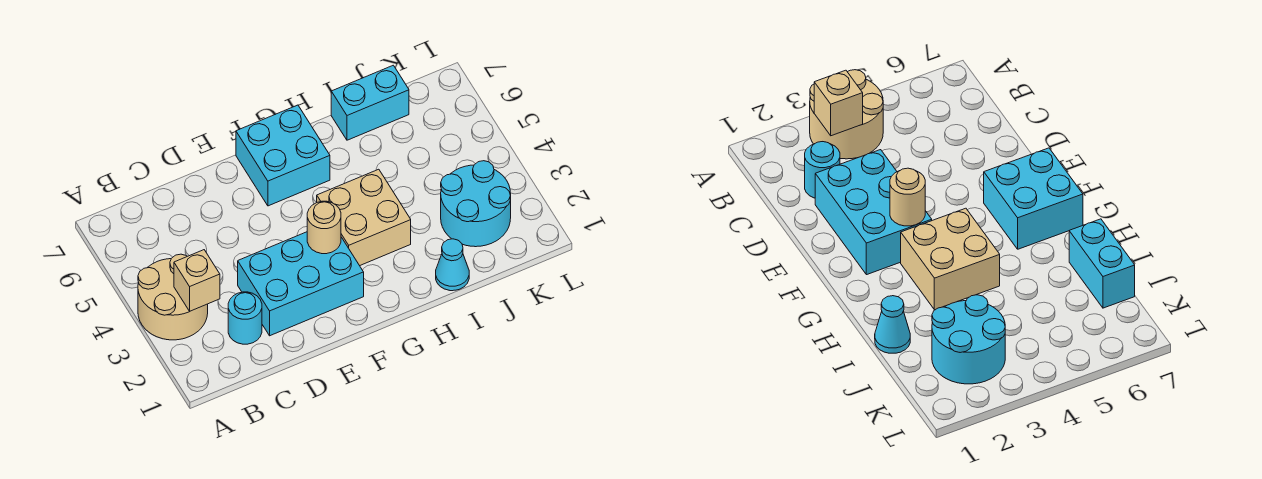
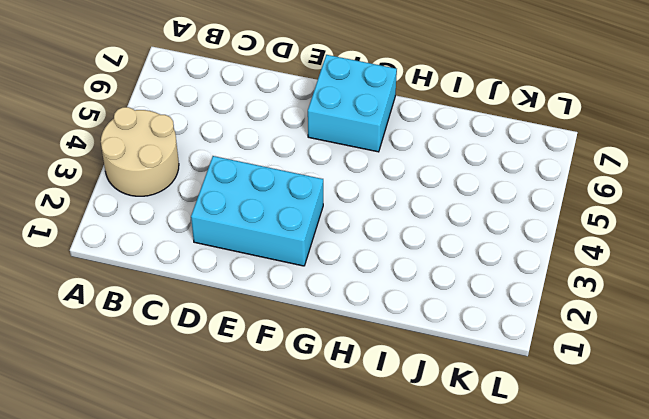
none -> cyan round brick C2 level 1
none -> tan brick G3:H4 level 1

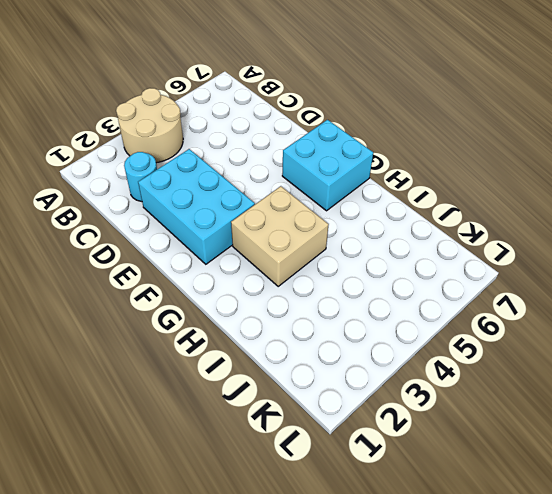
none -> cyan cone I1 level 1
none -> cyan brick I7:J7 level 1

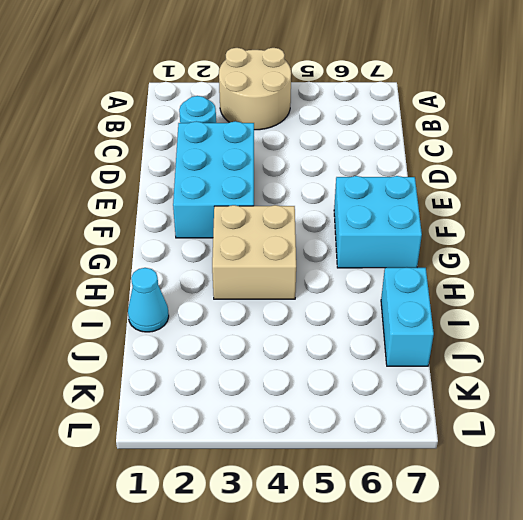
none -> cyan round brick J2:K3 level 1
none -> tan brick B3 level 2

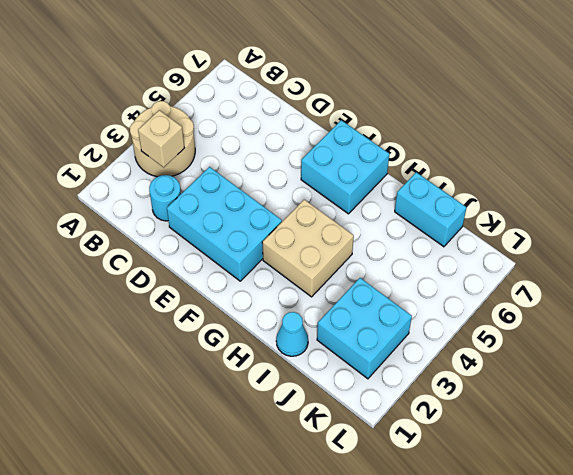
cyan brick J2:K3 level 1 -> cyan round brick J2:K3 level 1
none -> tan round brick F3 level 2

